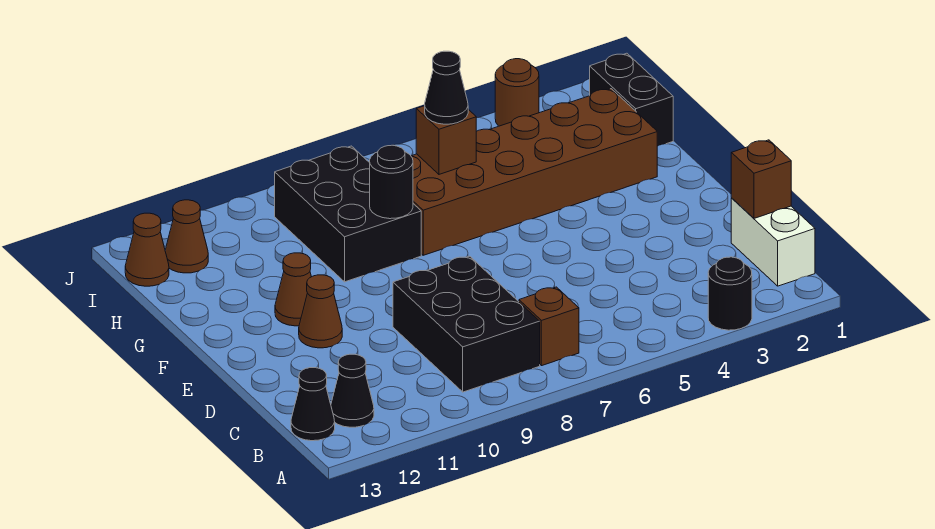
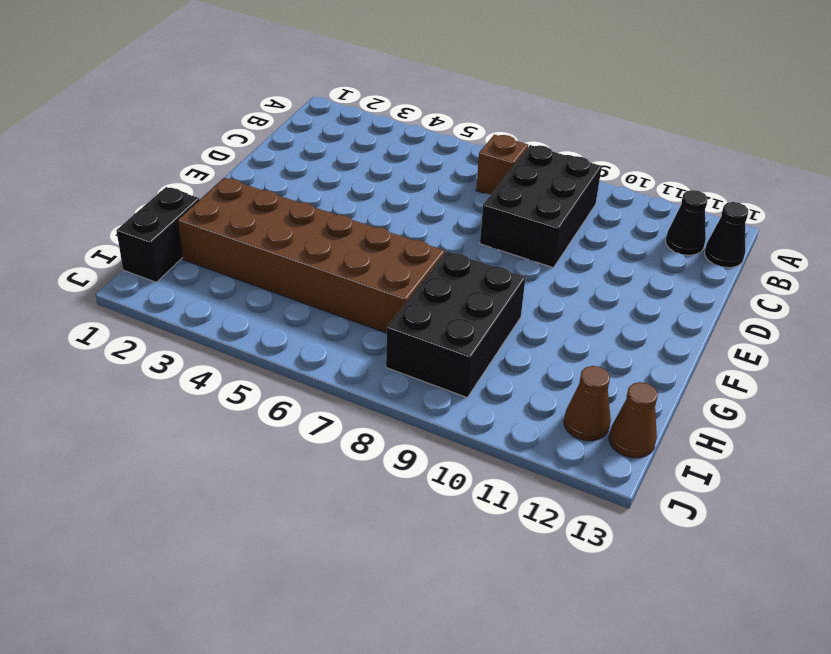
none -> black round brick A3 level 1
none -> white brick B1:C1 level 1
none -> brown cone E11 level 1

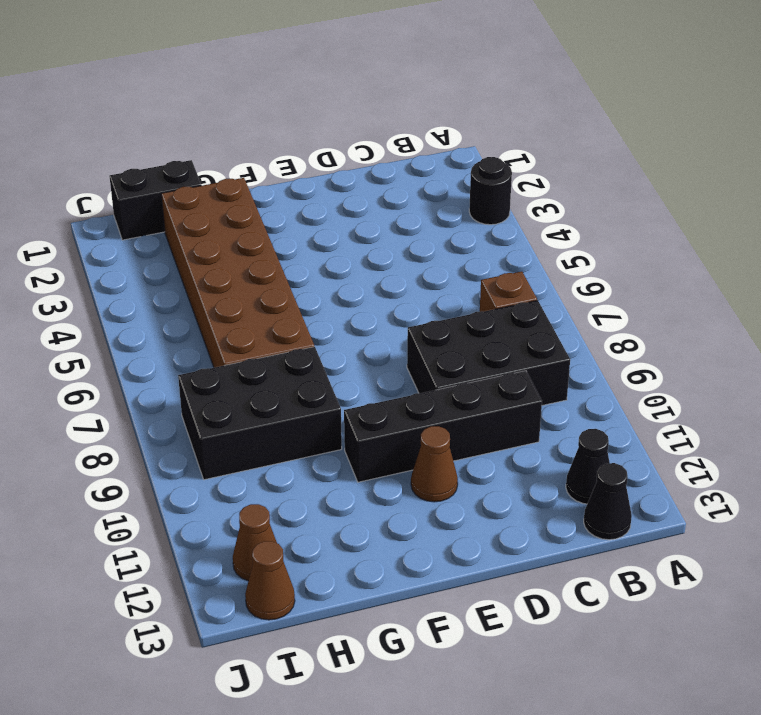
black brick C10:F10 level 1 -> none
none -> white brick B1:C1 level 1
none -> brown cone F11 level 1
none -> brown round brick J3 level 1

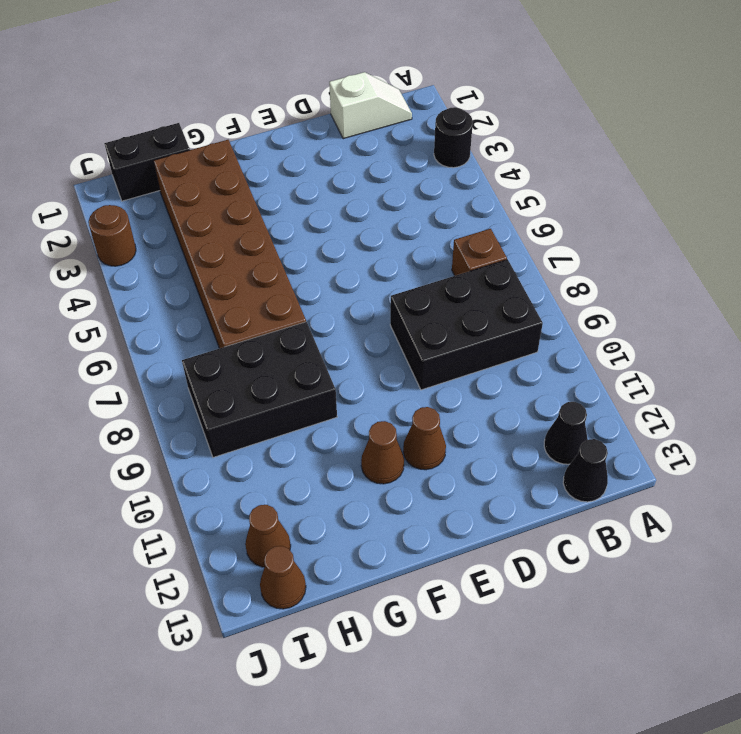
white slope B1:C1 level 1 top C -> white brick B1:C1 level 1
none -> brown brick C1 level 2
none -> black round brick G8 level 2
none -> brown brick H6 level 2

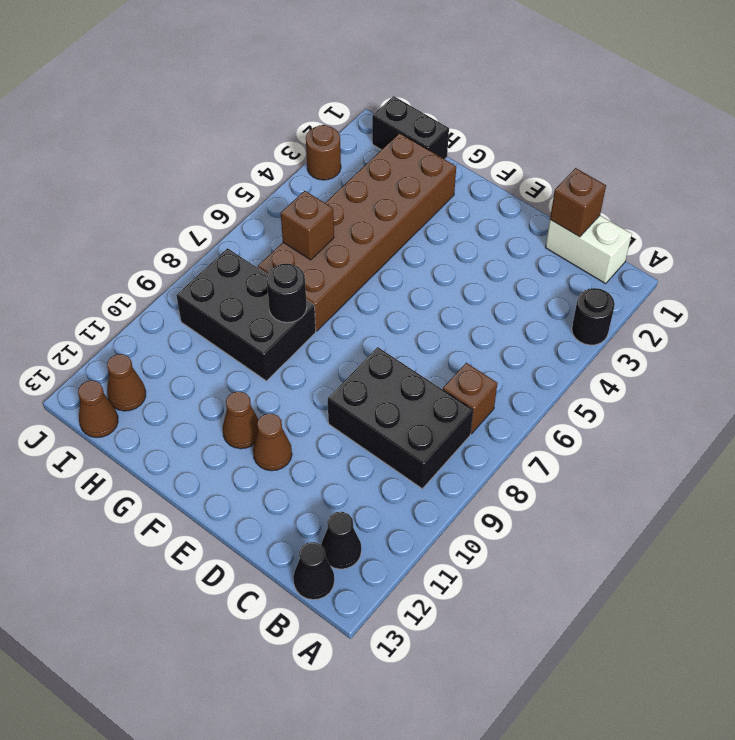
none -> black cone H6 level 3

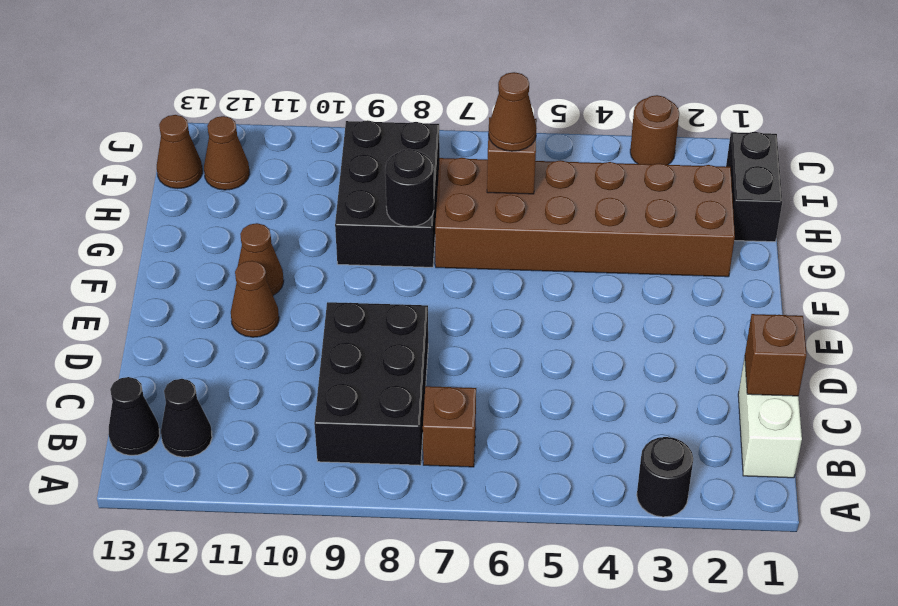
brown cone H6 level 3 -> black cone H6 level 3

